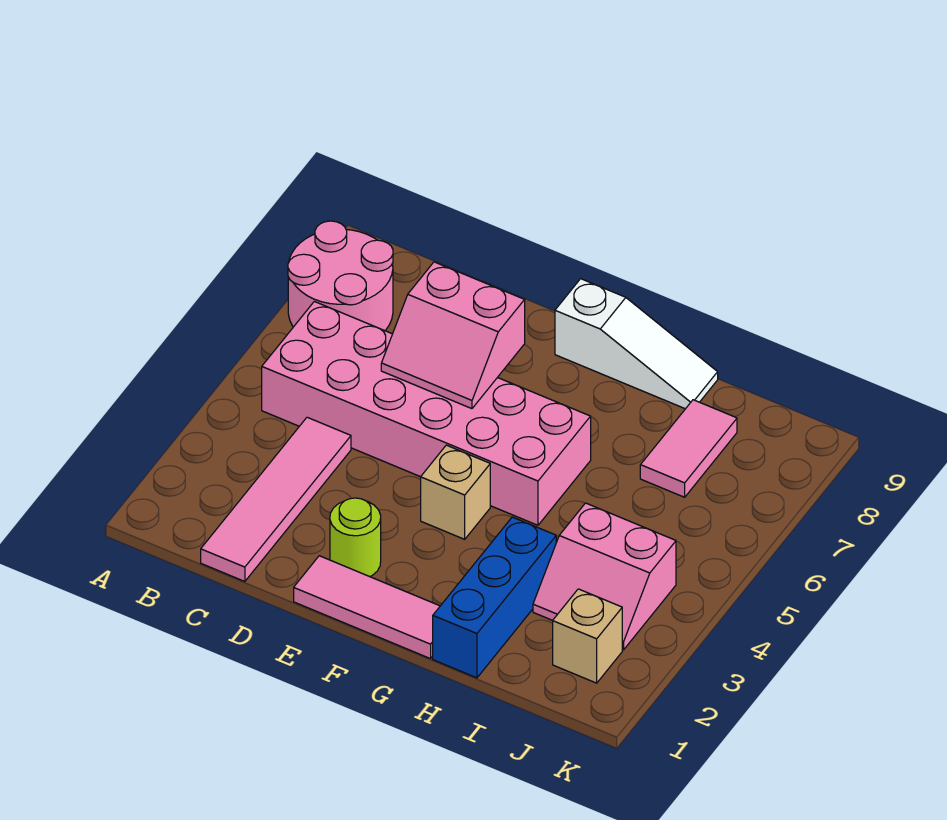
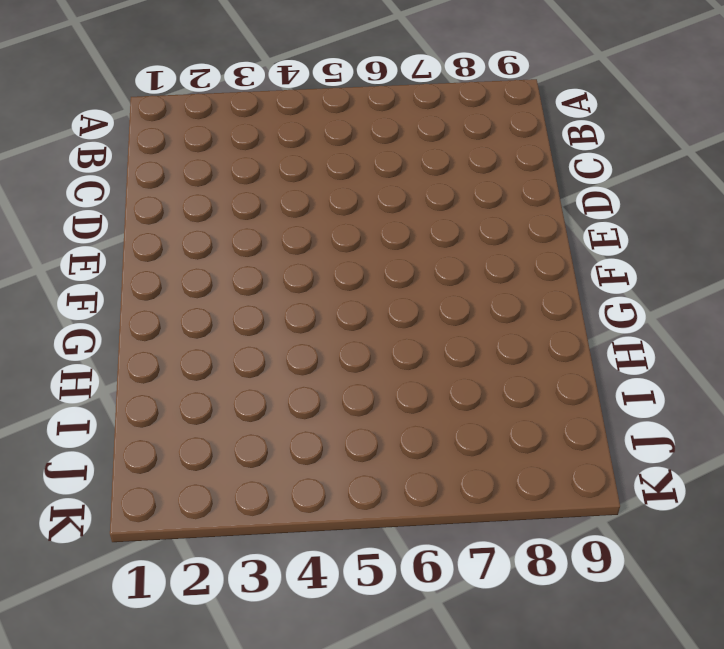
none -> pink round brick A7:B8 level 1
none -> pink brick B5:G6 level 1
none -> pink tile C1:C4 level 1

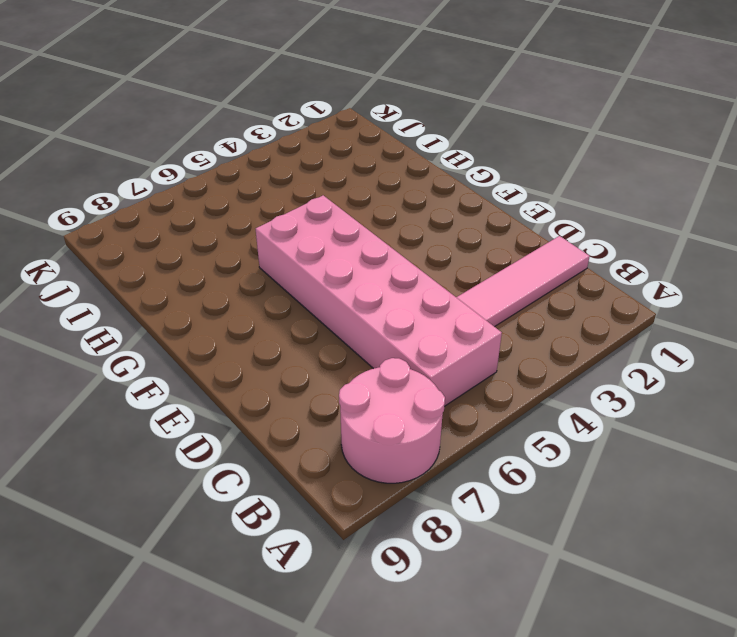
none -> pink tile E1:G1 level 1
none -> lime round brick E2 level 1
none -> tan brick F4 level 1

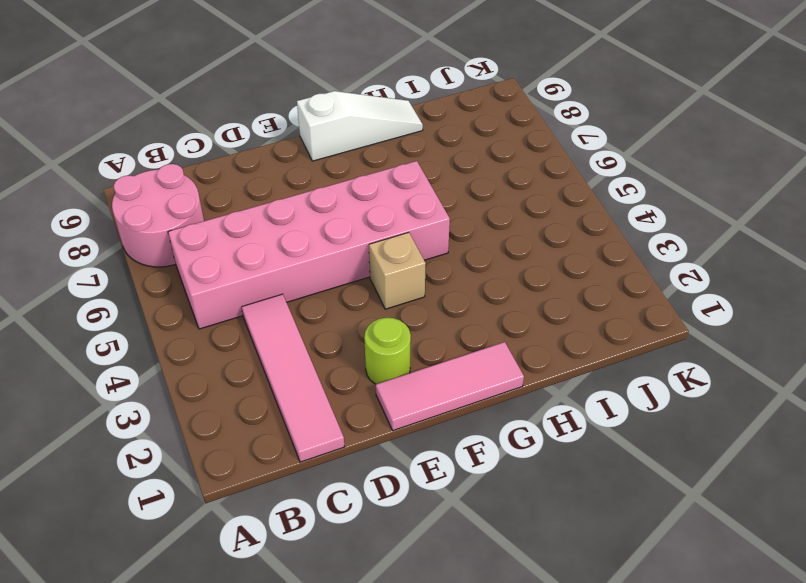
none -> blue brick H1:H3 level 1
none -> pink slope I3:J4 level 1 top 4
none -> pink tile I7:I8 level 1

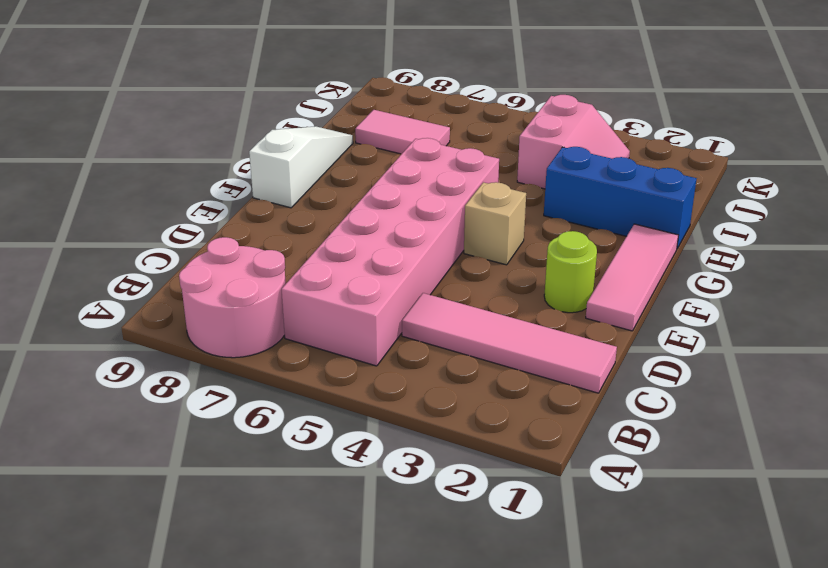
none -> tan brick J2 level 1
none -> pink slope D6:E7 level 2 top 7

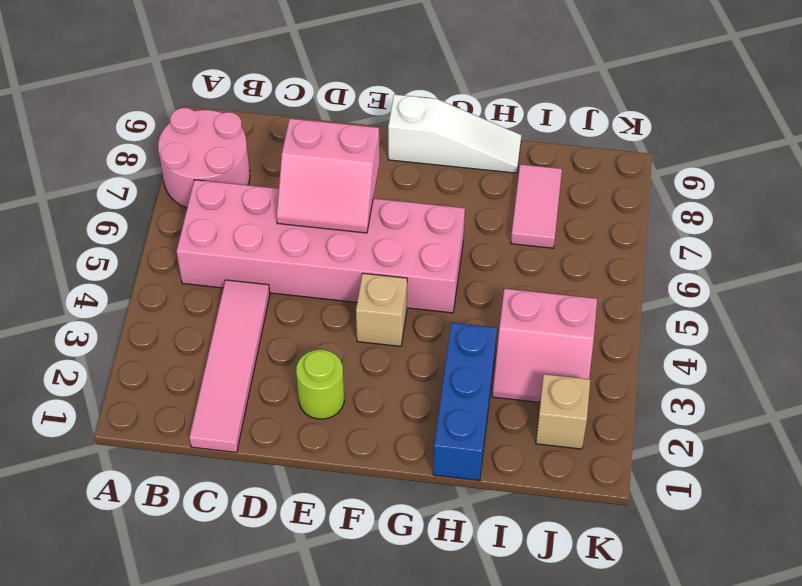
none -> pink tile E1:G1 level 1

